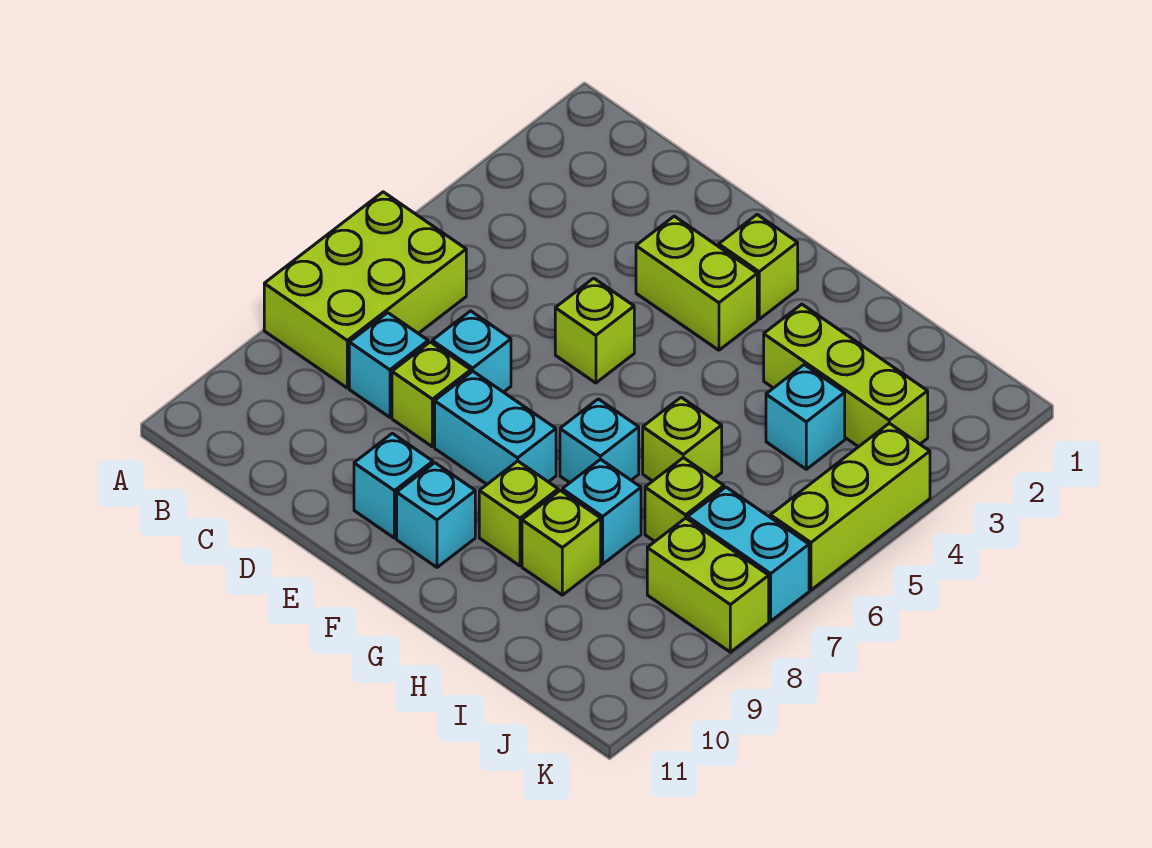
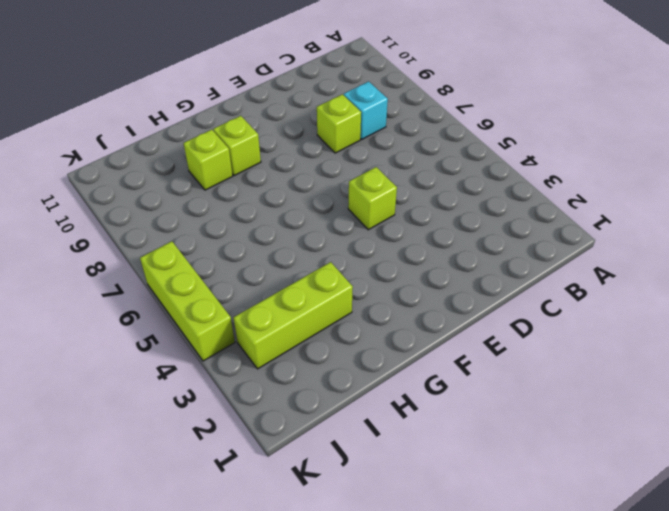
none -> lime brick A6:B8 level 1
none -> cyan brick D7 level 1
none -> lime brick E3:F3 level 1

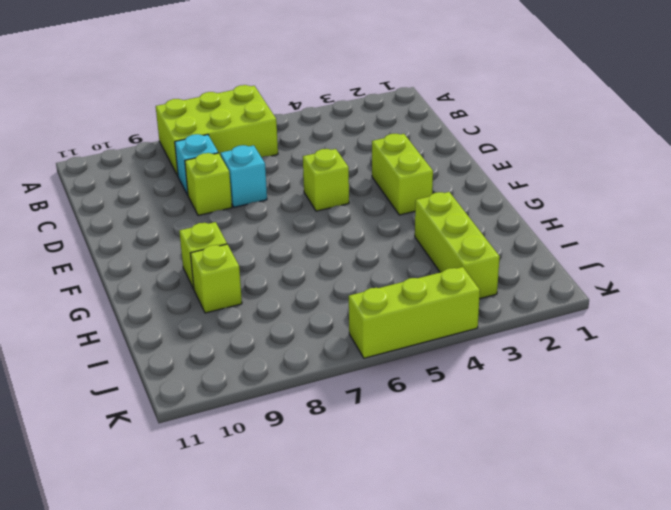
none -> cyan brick E8:F8 level 1
none -> cyan brick E10 level 1
none -> lime brick F2 level 1

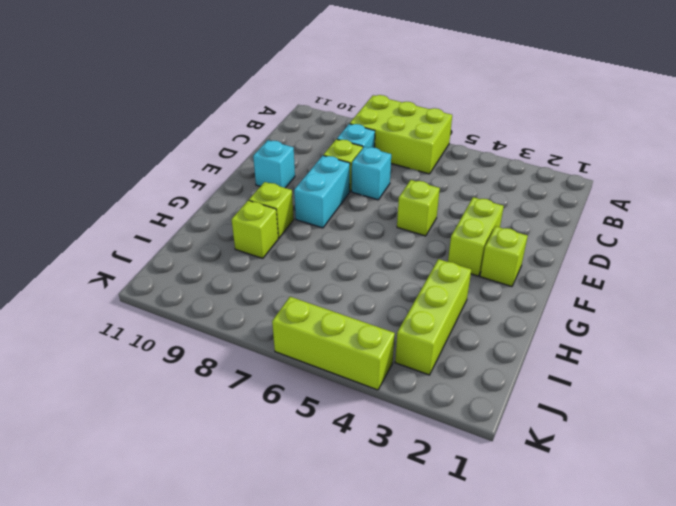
none -> cyan brick F10 level 1
none -> cyan brick G7 level 1
none -> lime brick H6 level 1

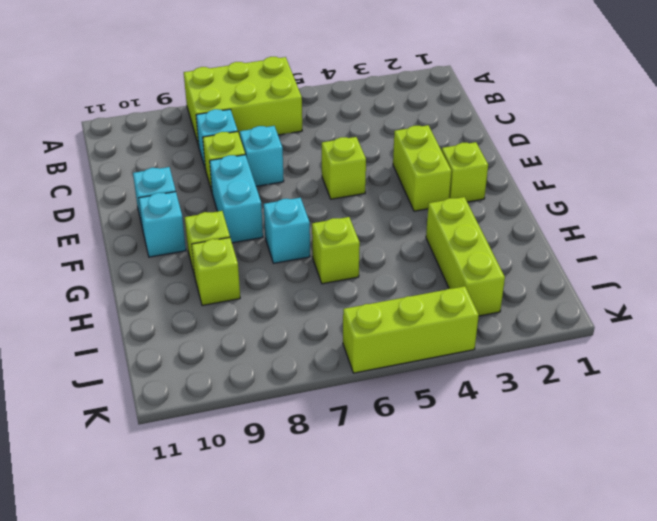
none -> cyan brick H8 level 1
none -> cyan brick I4 level 1
none -> lime brick I7 level 1

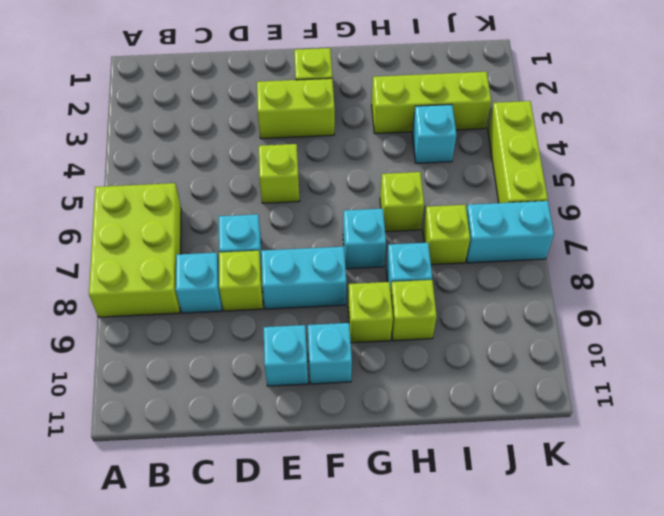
none -> lime brick J8:K8 level 1

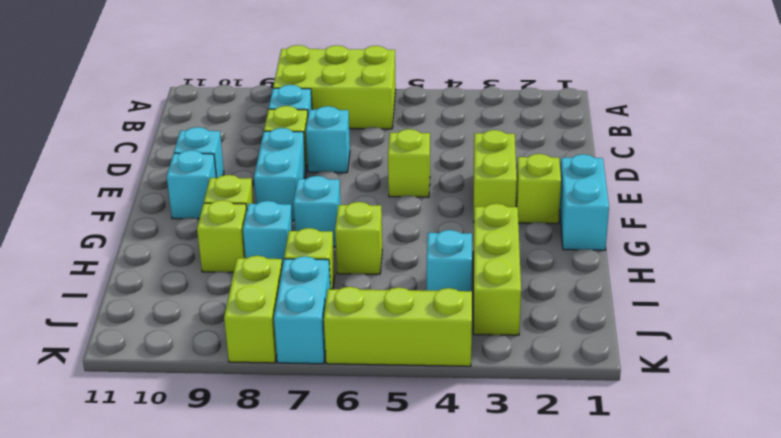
cyan brick F1:G1 level 1 -> none

